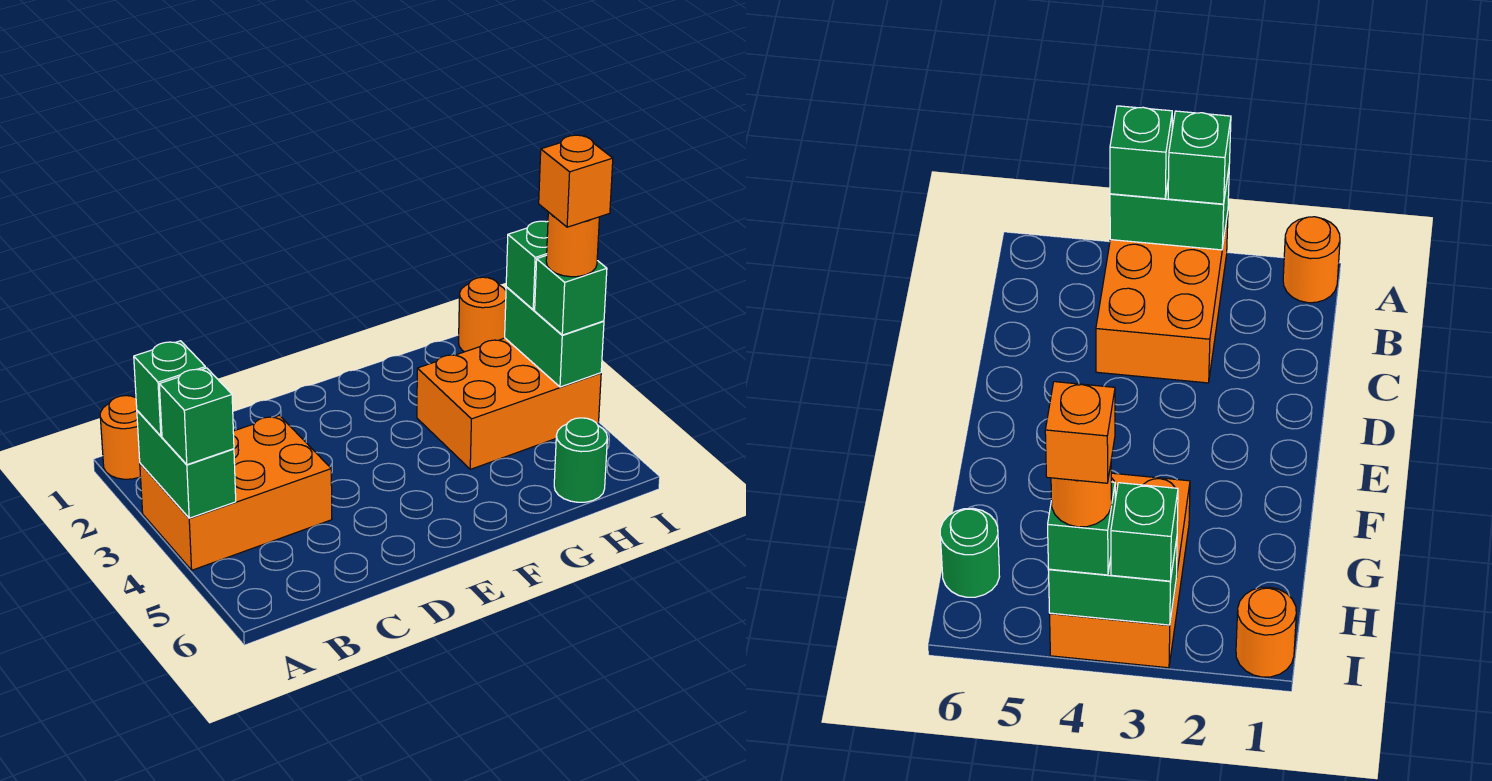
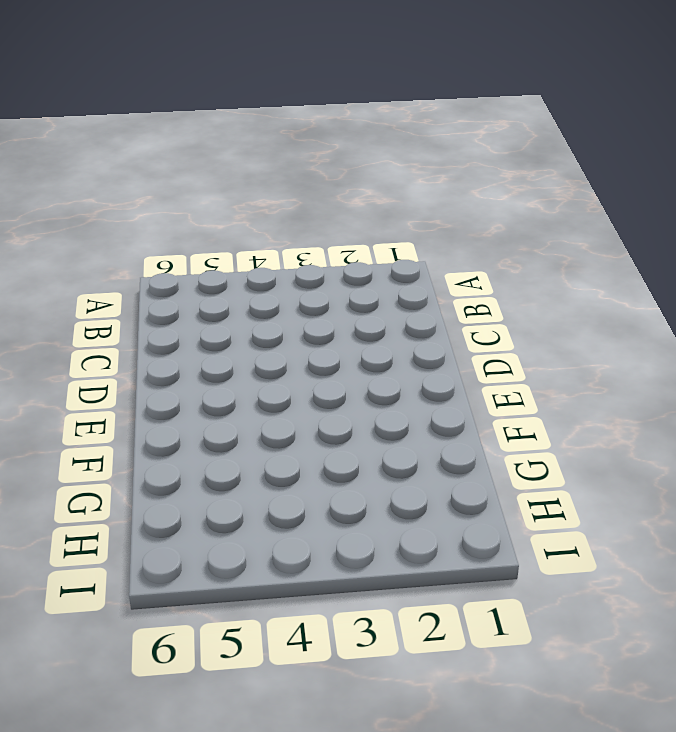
none -> orange round brick A1 level 1
none -> orange brick A3:C4 level 1
none -> orange brick G3:I4 level 1

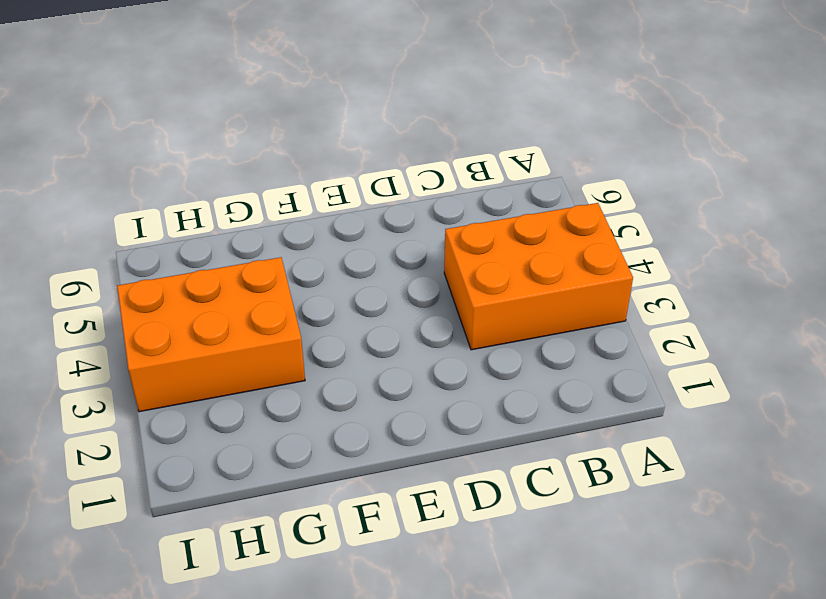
none -> orange round brick A1 level 1
none -> green round brick H6 level 1
none -> orange round brick I1 level 1

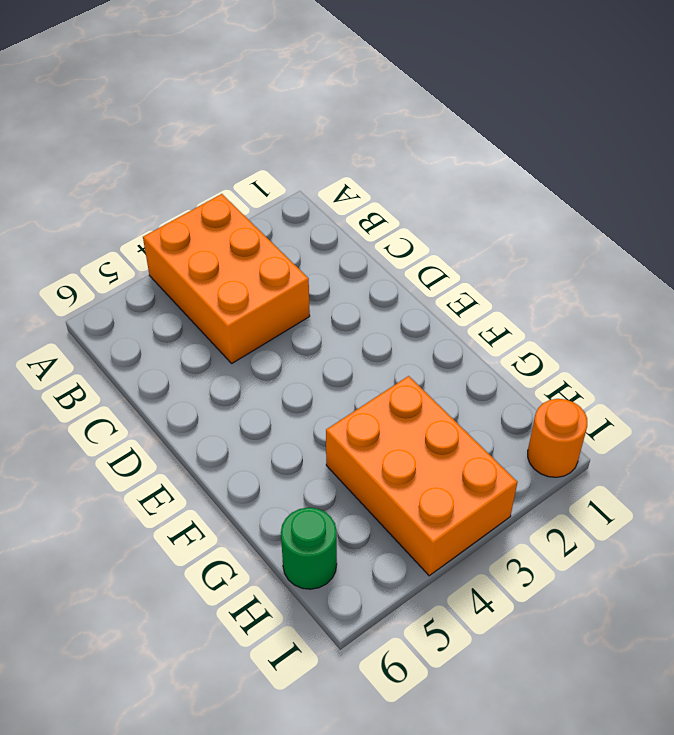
none -> orange round brick A1 level 1
none -> green brick A3:A4 level 2
none -> green brick I3:I4 level 2

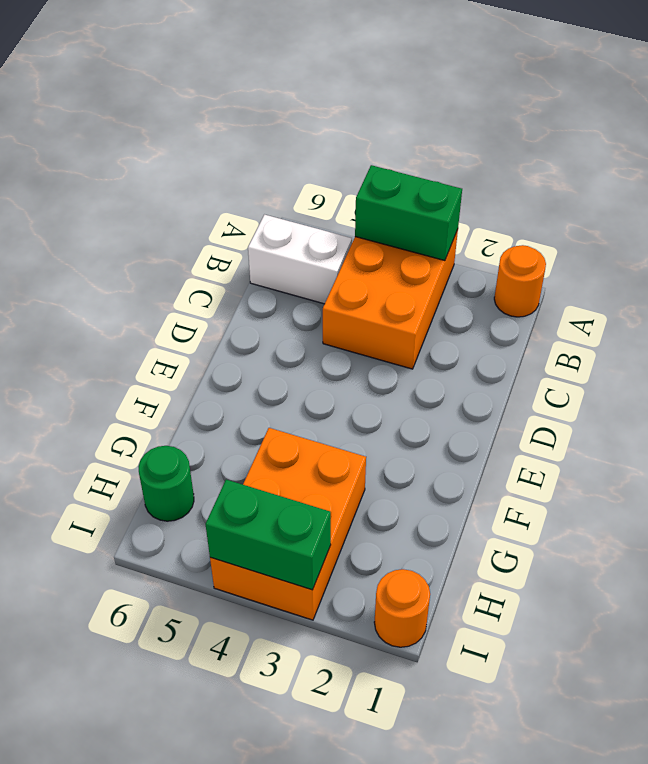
white brick B5:B6 level 1 -> none
none -> green brick A3 level 3
none -> green brick A4 level 3
none -> green brick I3 level 3

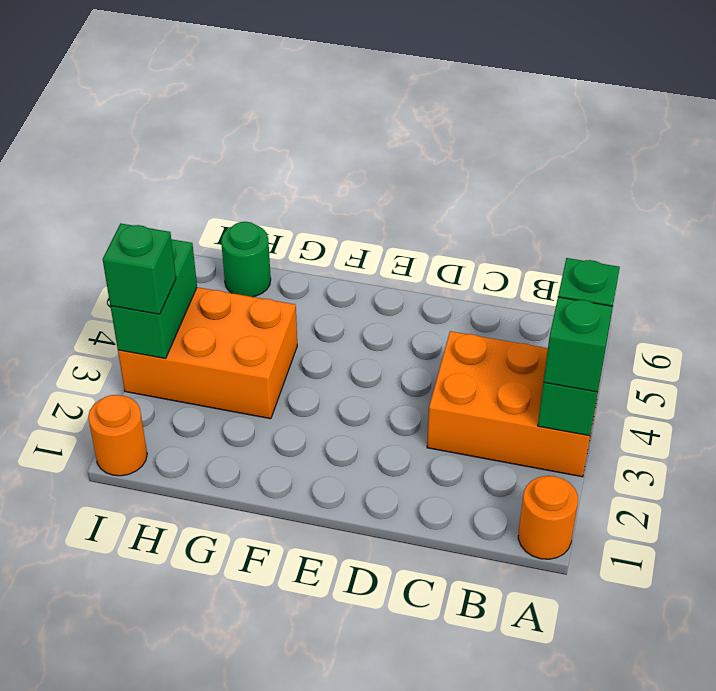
none -> green brick I4 level 3
none -> orange round brick I4 level 4
none -> orange brick I4 level 5

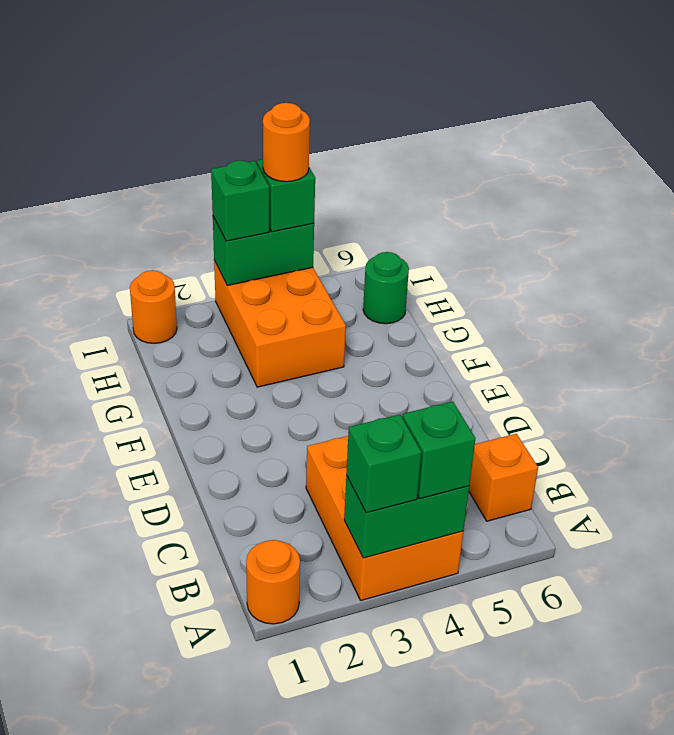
orange brick B6 level 1 -> orange brick I4 level 5

